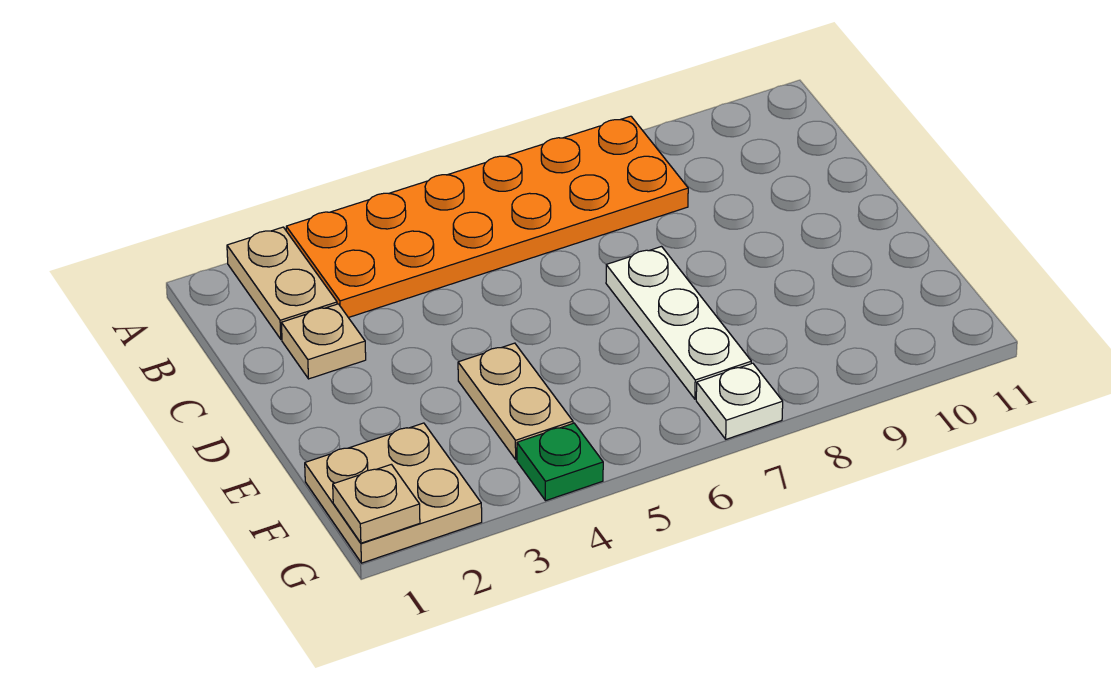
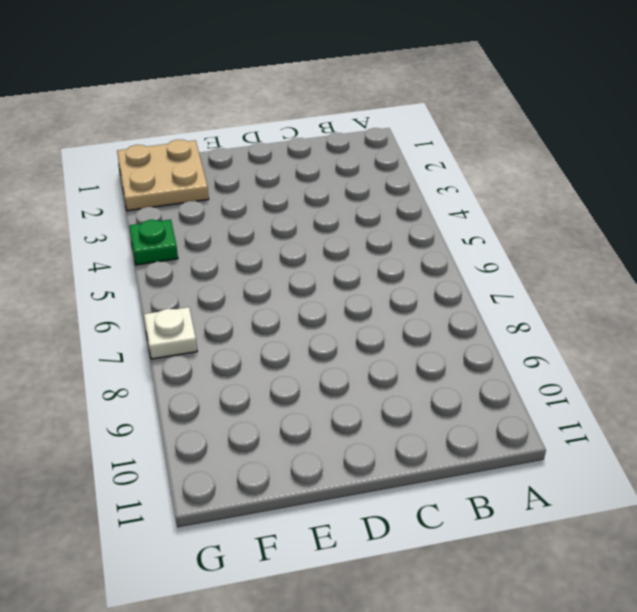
none -> tan plate A2:B2 level 1
none -> orange plate A3:B8 level 1

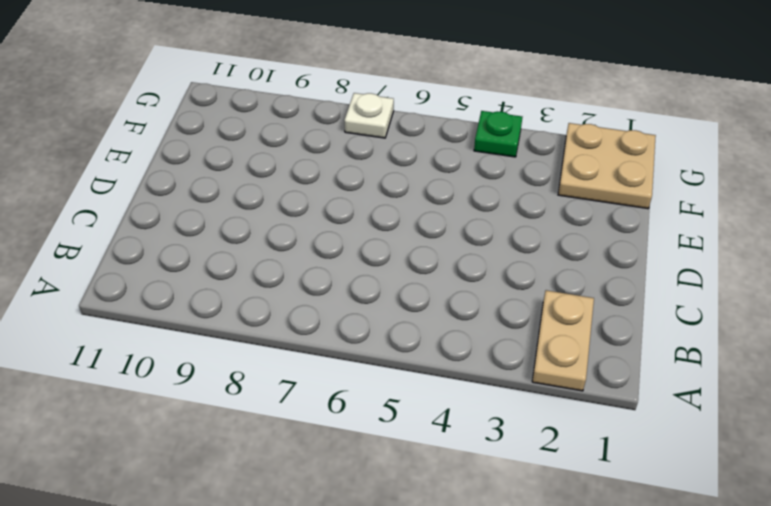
none -> orange plate A3:B8 level 1
none -> tan plate C2 level 1

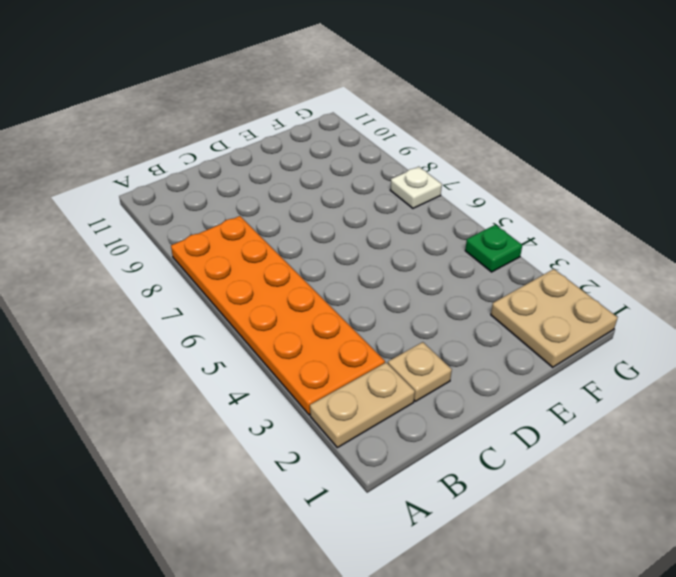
none -> white plate D7:F7 level 1
none -> tan plate E4:F4 level 1

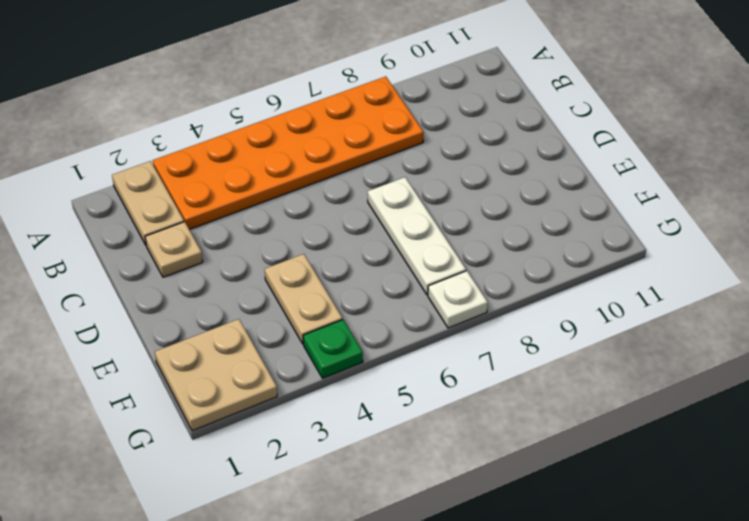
none -> tan plate G1 level 2

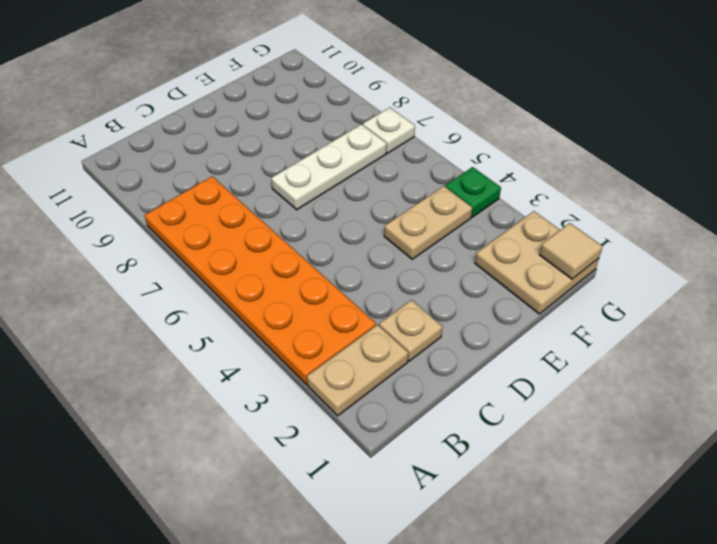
tan tile G1 level 2 -> tan plate G1 level 2

